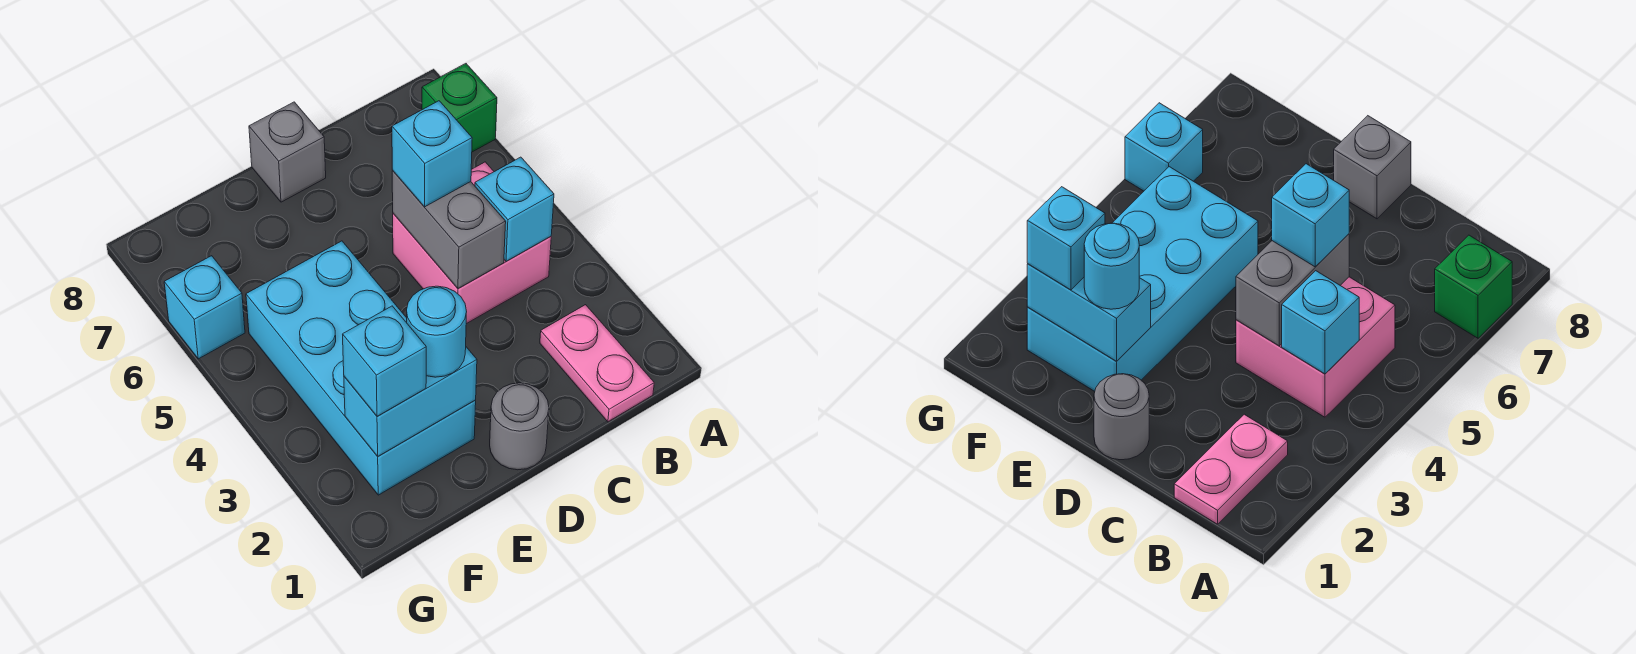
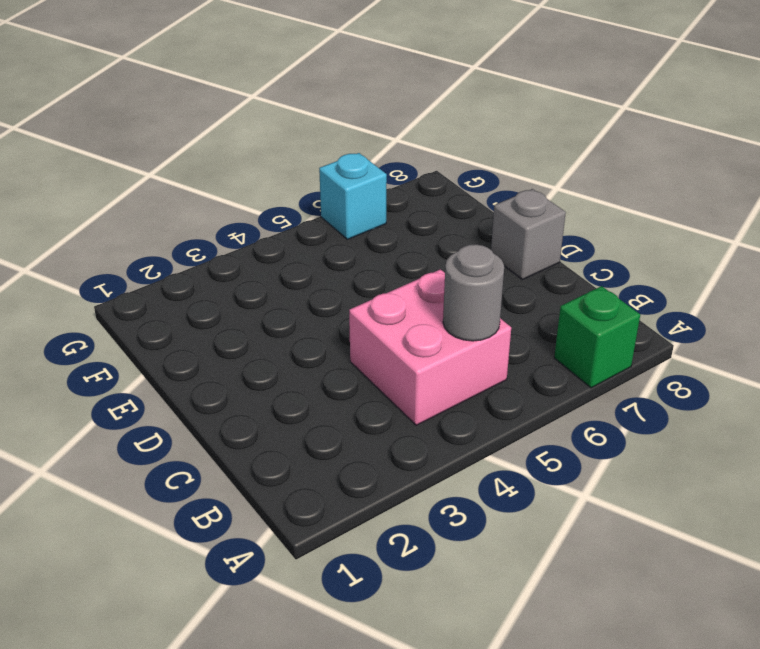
grey round brick B5 level 2 -> grey round brick D1 level 1
none -> pink plate B1:B2 level 1
none -> cyan brick E2:F5 level 1
none -> cyan brick B4 level 2

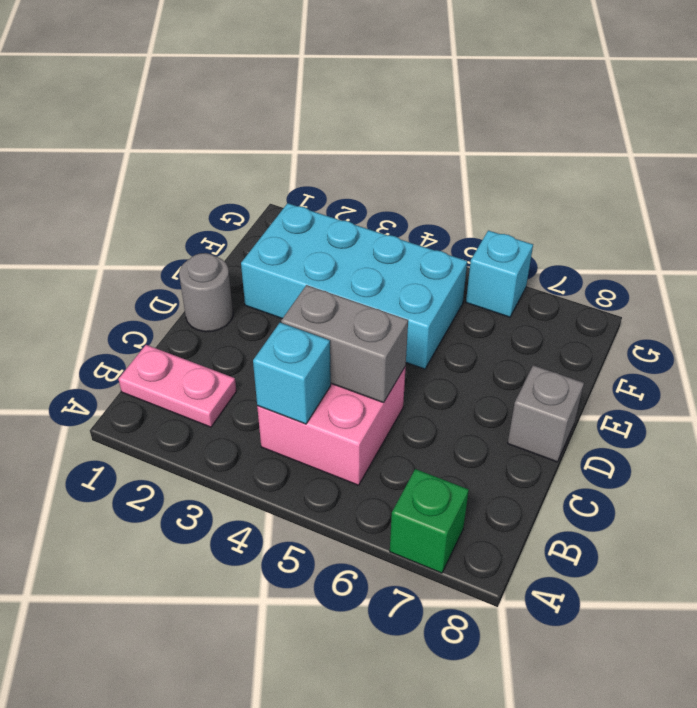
none -> cyan brick E2:F2 level 2
none -> cyan brick C5 level 3
none -> cyan round brick E2 level 3

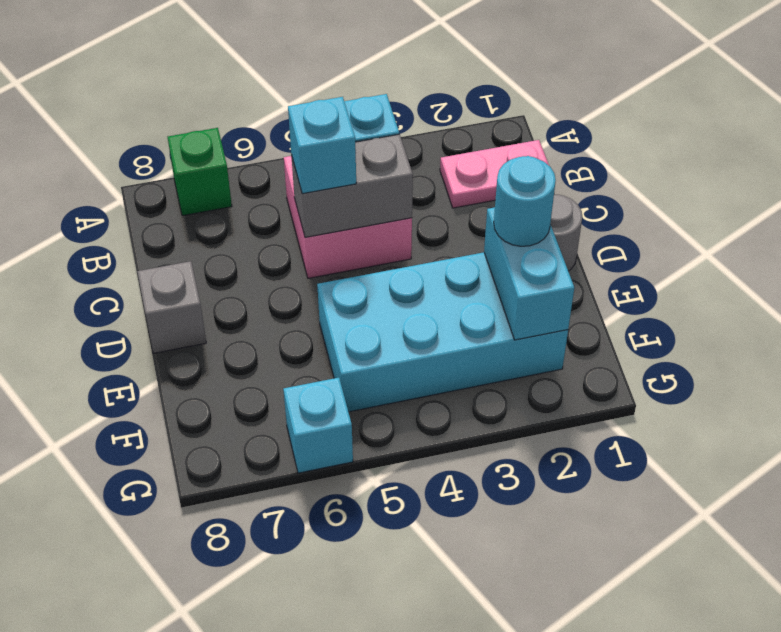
none -> cyan brick F2 level 3

